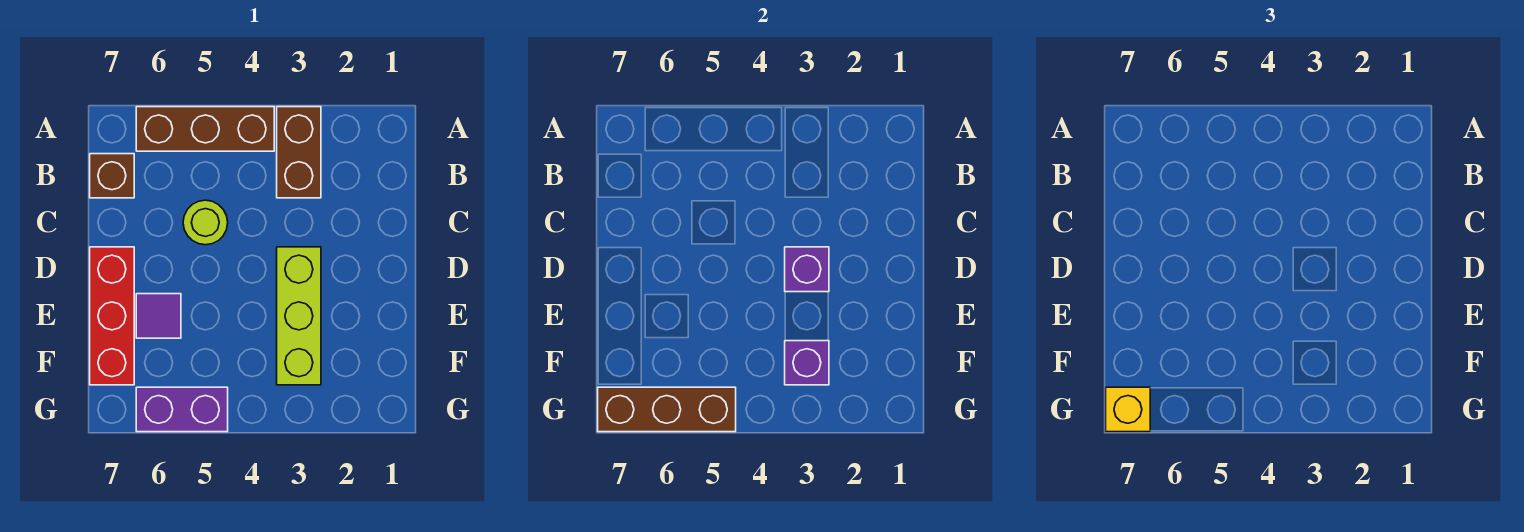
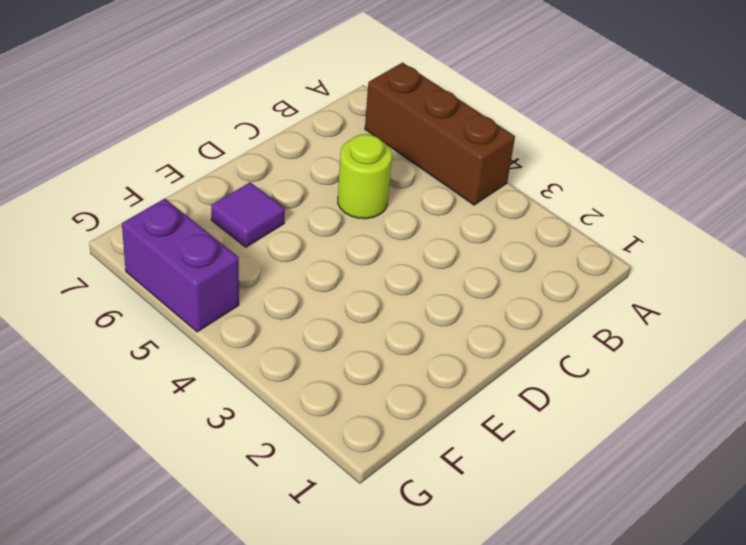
none -> brown brick A3:B3 level 1
none -> brown brick B7 level 1
none -> lime brick D3:F3 level 1

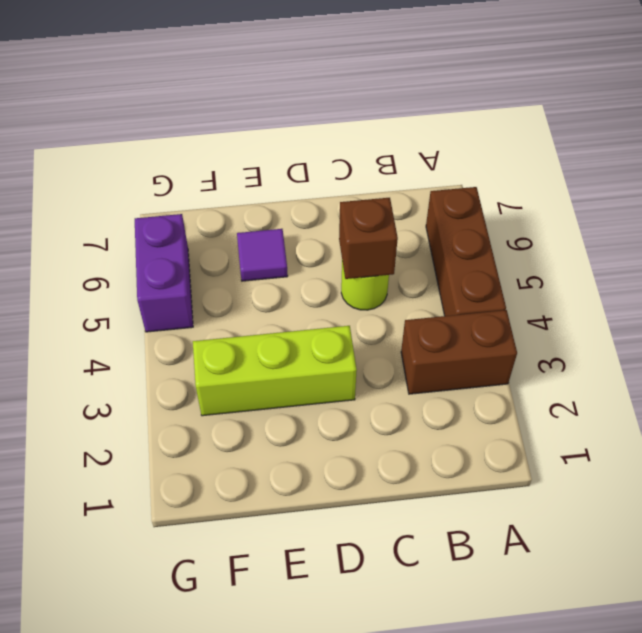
brown brick C5 level 2 -> brown brick B7 level 1
none -> red brick D7:F7 level 1
none -> purple brick D3 level 2
none -> purple brick F3 level 2

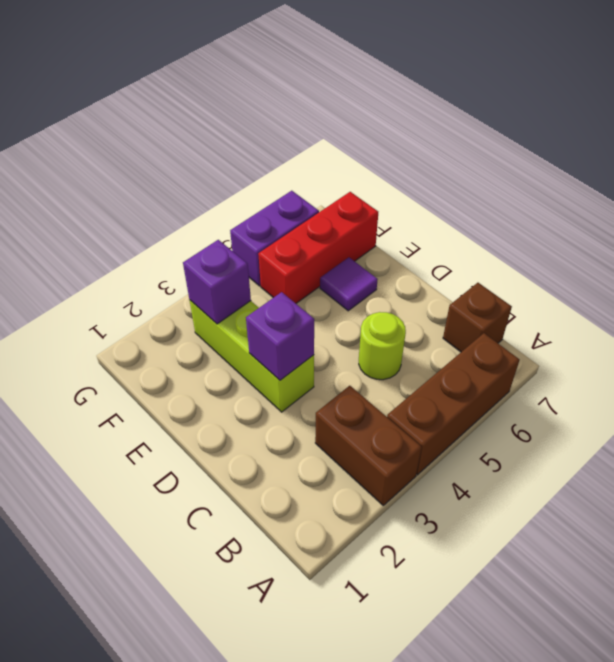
red brick F5:F7 level 1 -> red brick D7:F7 level 1
none -> brown brick G5:G7 level 2
none -> yellow brick G7 level 3

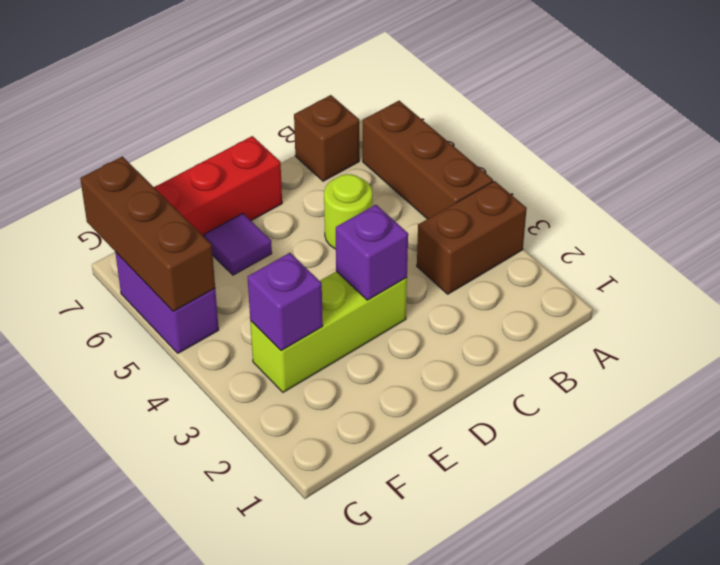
none -> yellow brick G7 level 3

